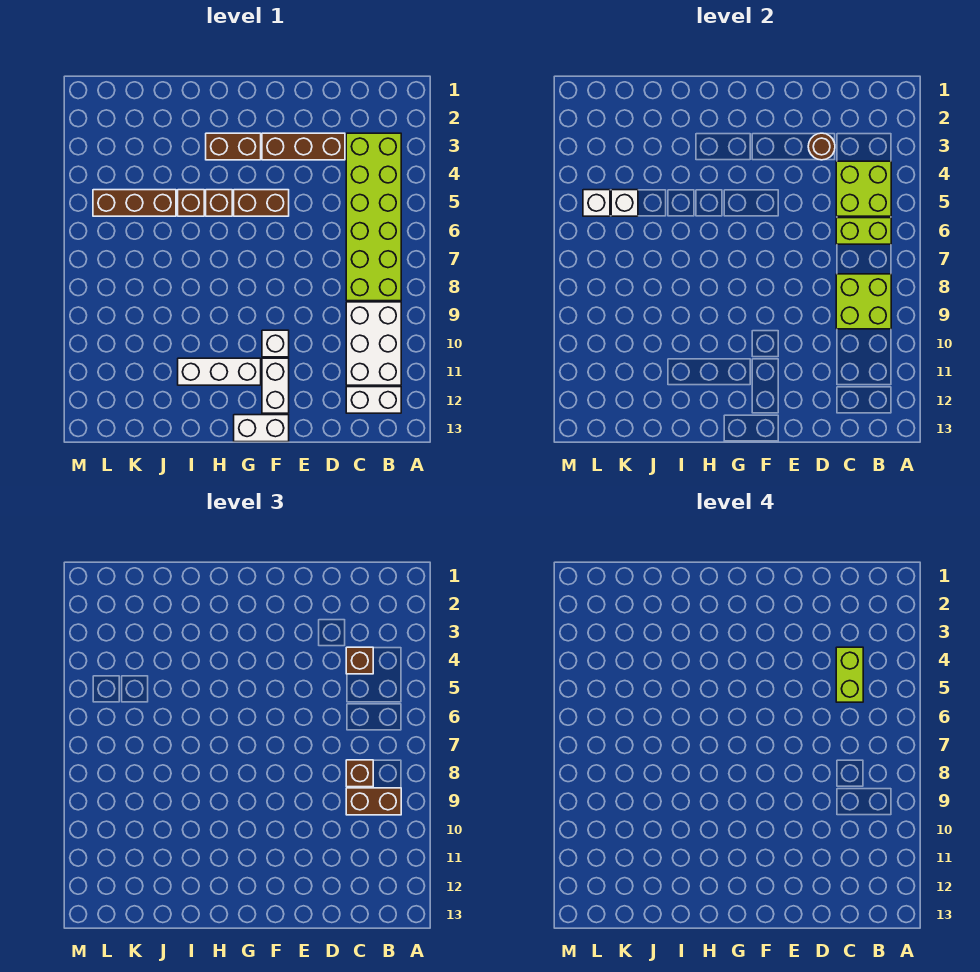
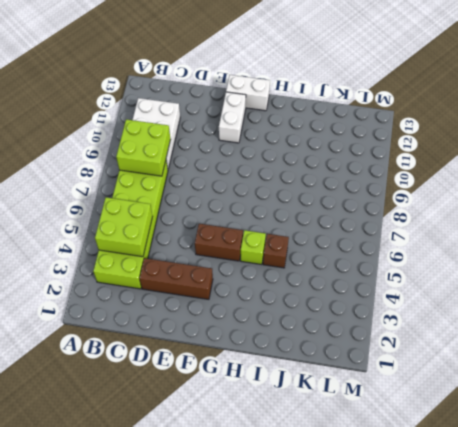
lime brick H5 level 1 -> brown brick H5 level 1
none -> white brick B12:C12 level 1
none -> white brick F10 level 1
none -> brown brick G3:H3 level 1

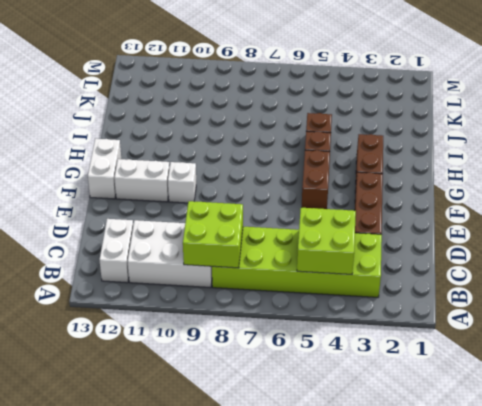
none -> white brick G11:I11 level 1
none -> brown brick J5:L5 level 1
none -> lime brick B6:C6 level 2

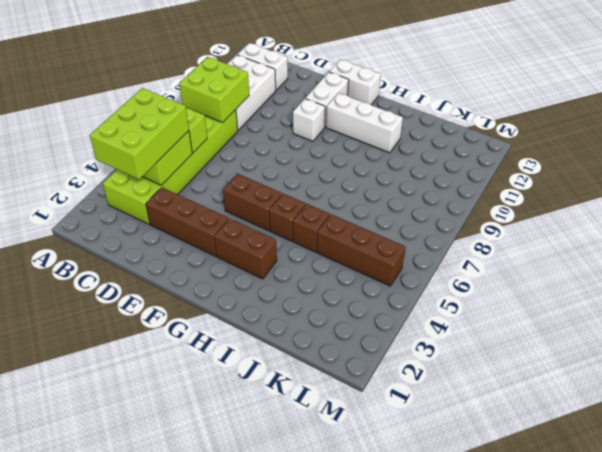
lime brick B3:C5 level 3 -> brown brick C4 level 3
none -> brown round brick D3 level 2
none -> white brick K5 level 2
none -> white brick L5 level 2

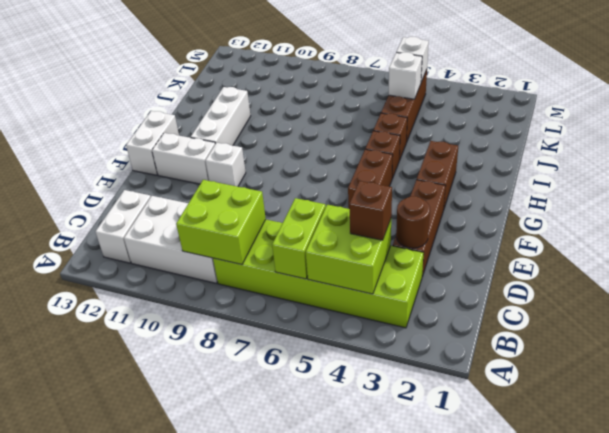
none -> brown brick B9:C9 level 3
none -> brown brick C8 level 3
none -> lime brick C4:C5 level 4

